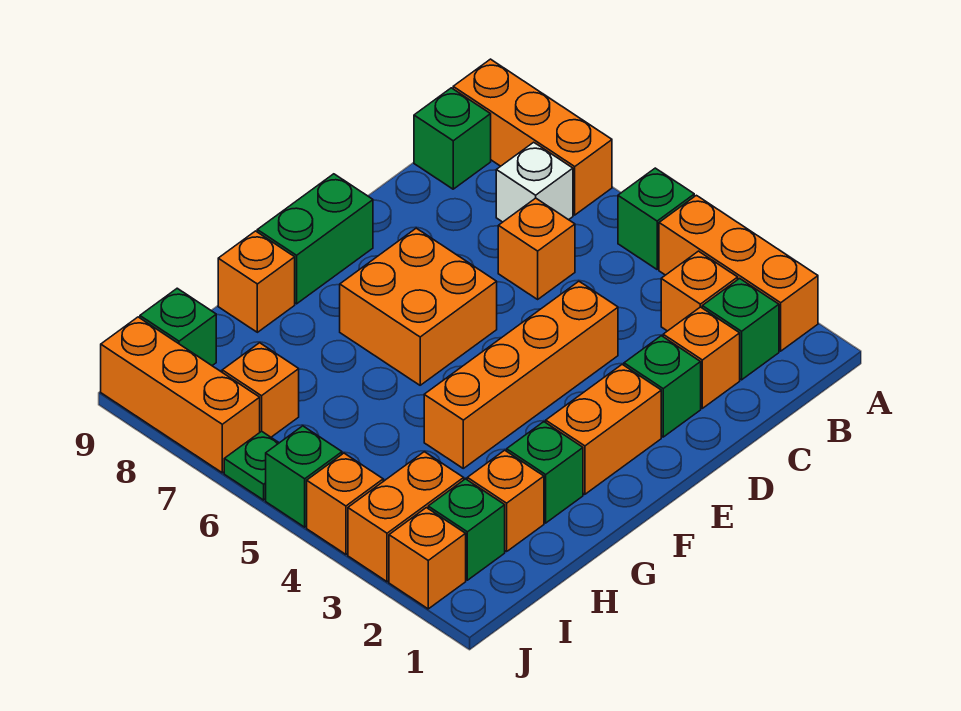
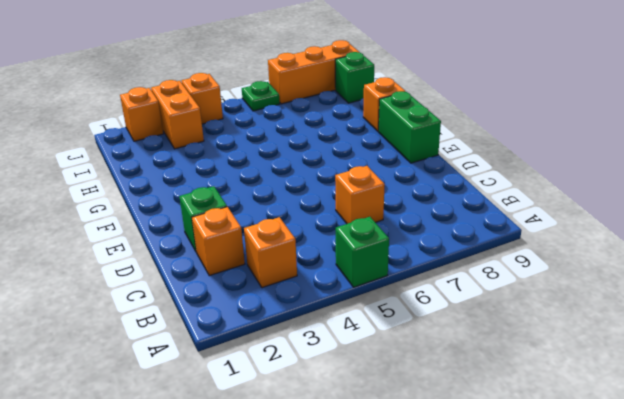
none -> orange brick A2:A4 level 1
none -> orange brick A7:A9 level 1
none -> green brick B2 level 1

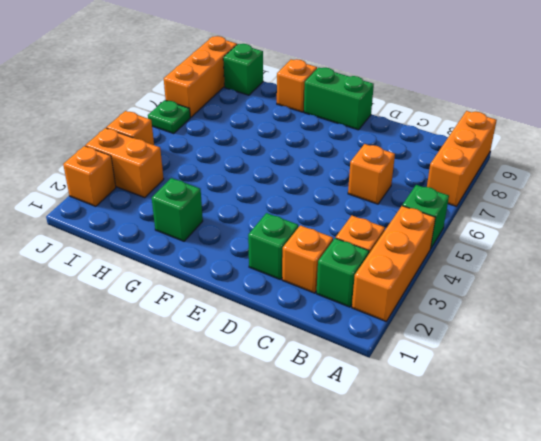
none -> white brick B7 level 1
none -> green brick B9 level 1
none -> orange brick D4:G4 level 1

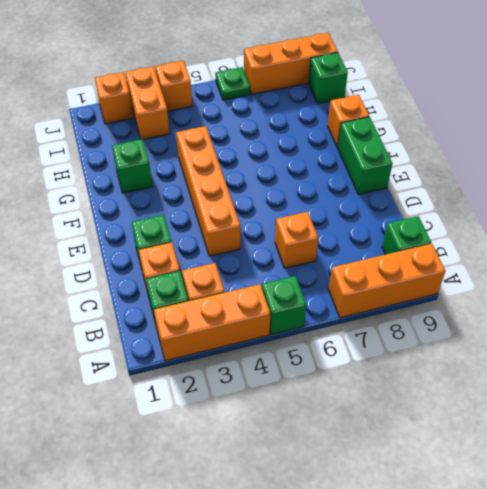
none -> white brick B7 level 1
none -> orange brick E2:F2 level 1
none -> orange brick E6:F7 level 1

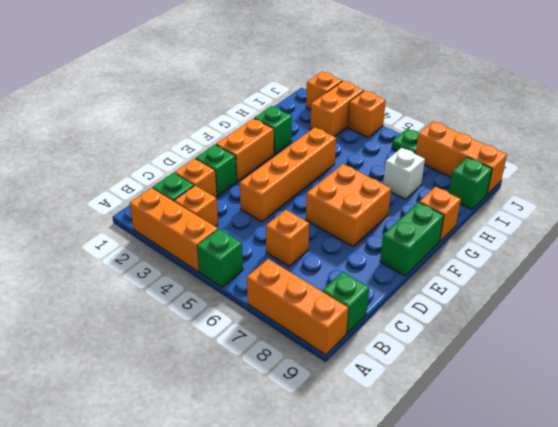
white brick H7 level 1 -> white brick B7 level 1
none -> orange brick H2 level 1
none -> green brick I2 level 1
none -> orange brick I7 level 1

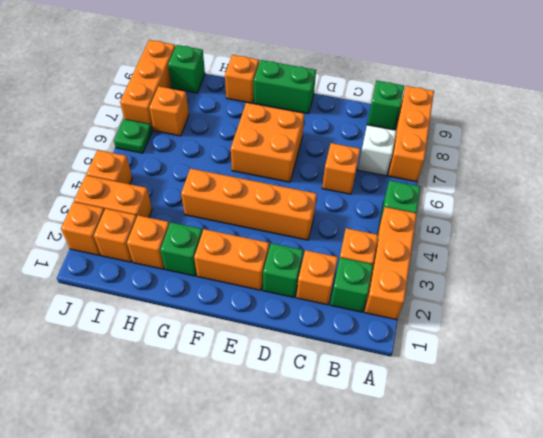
orange brick I2 level 1 -> green brick I2 level 1
none -> green brick J5 level 1

